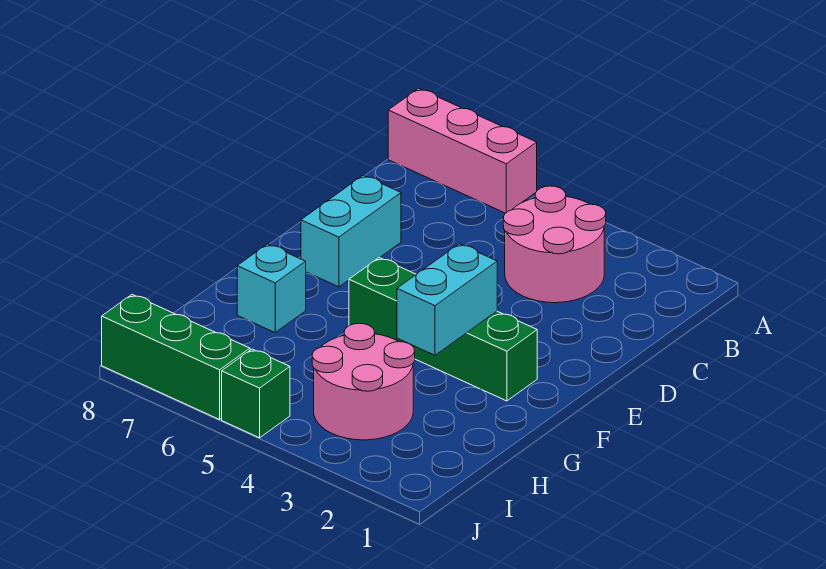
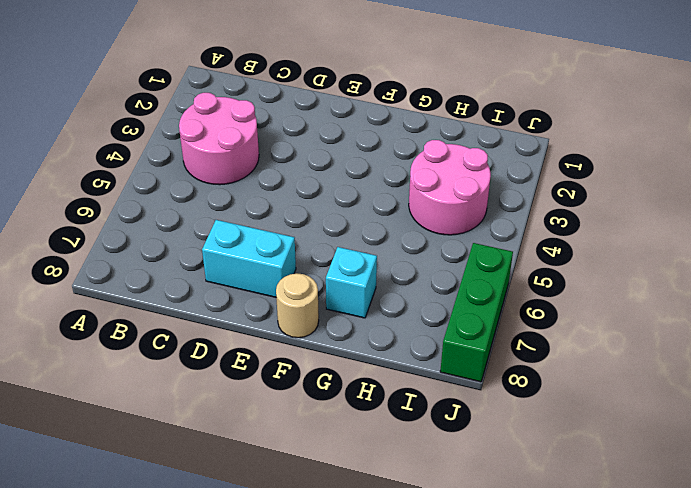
tan round brick F8 level 1 -> none
none -> pink brick A6:A8 level 1
none -> green brick F2:F5 level 1

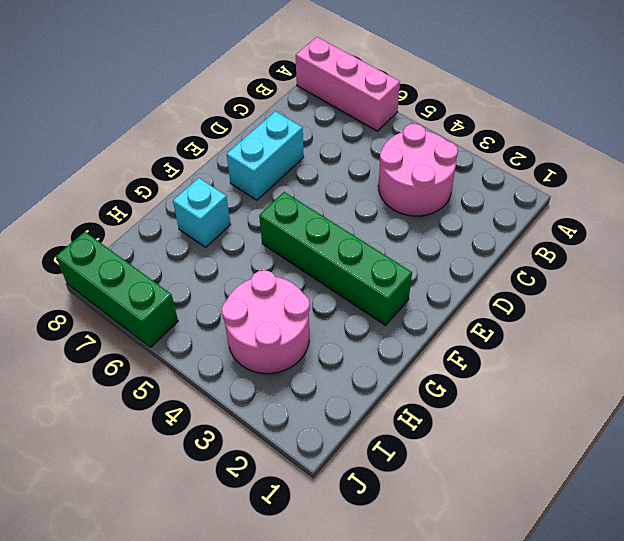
none -> green brick J5 level 1
none -> cyan brick F3:G3 level 2

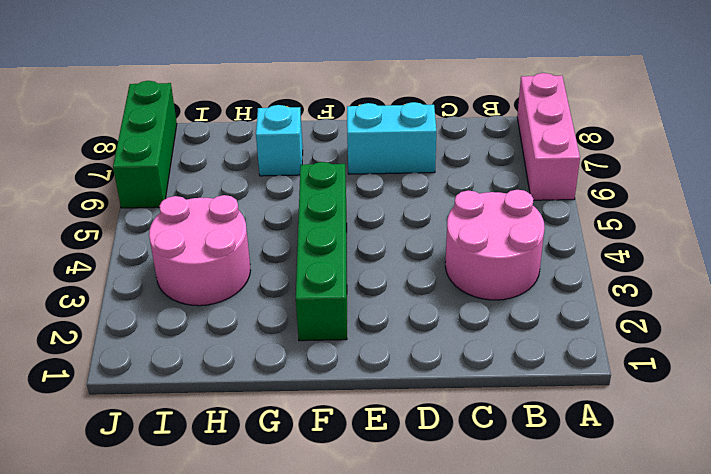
none -> green brick J5 level 1
none -> cyan brick F3:G3 level 2

